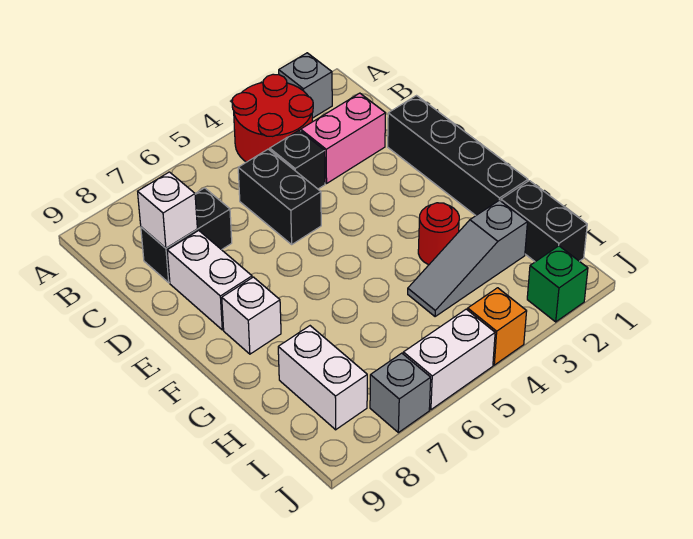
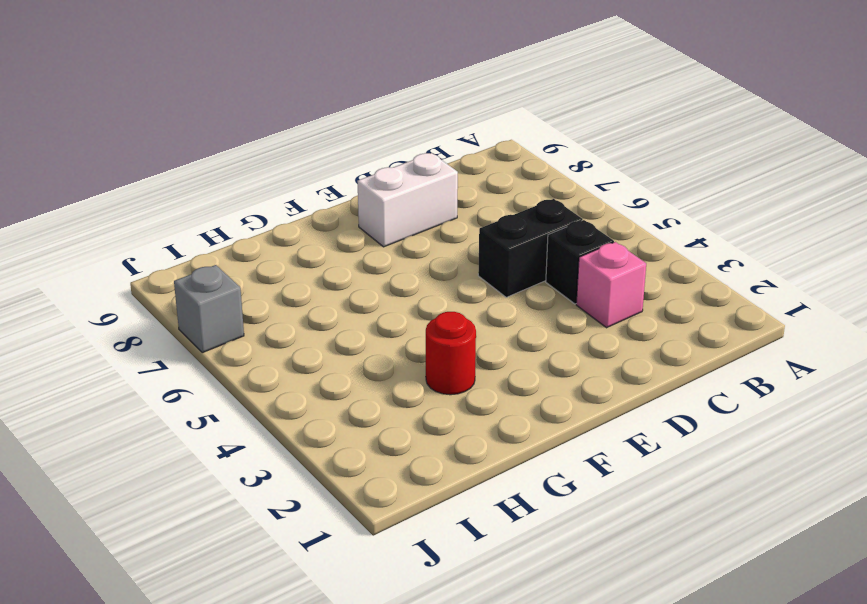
pink brick C3 level 1 -> pink brick C2:C3 level 1
none -> grey brick A2 level 1
none -> red round brick A3:B4 level 1
none -> black brick C7:C8 level 1

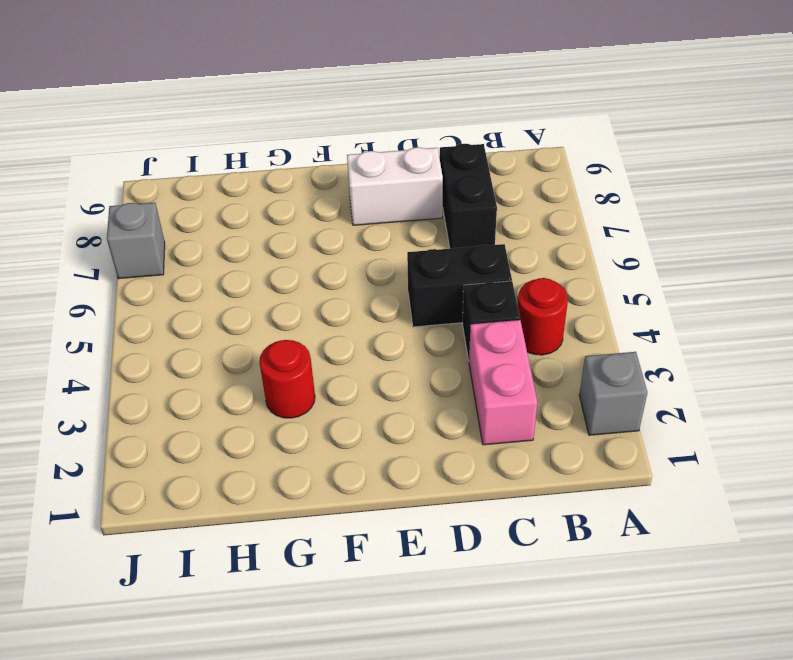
red round brick B4 level 1 -> red round brick A3:B4 level 1
none -> black brick D1:G1 level 1
none -> white brick F8 level 1
none -> black brick H1:I1 level 1

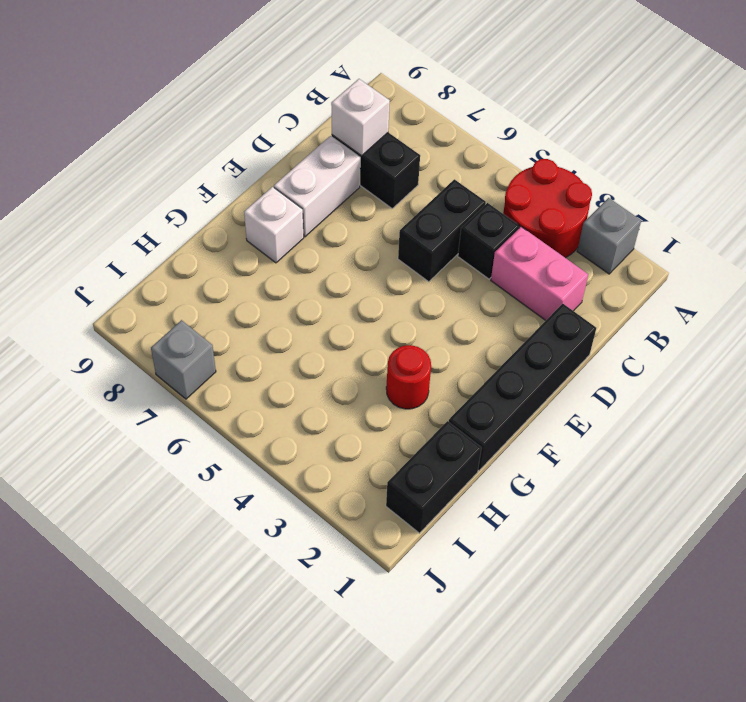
none -> grey slope H2:H4 level 1 top 2
none -> white brick H8:I8 level 1
none -> green brick J2 level 1

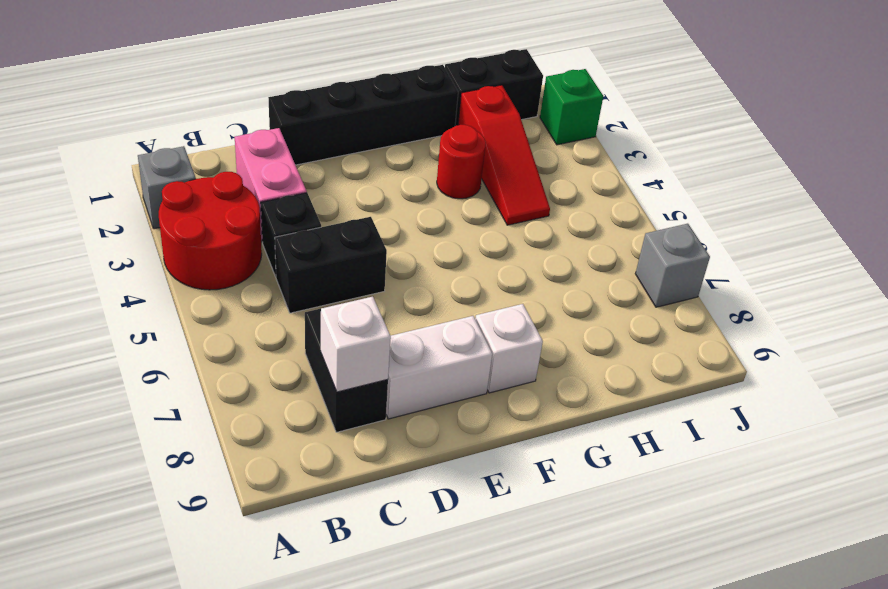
red slope H2:H4 level 1 top 2 -> grey slope H2:H4 level 1 top 2
none -> white brick H8:I8 level 1
none -> orange brick J4 level 1
none -> white brick J5:J6 level 1

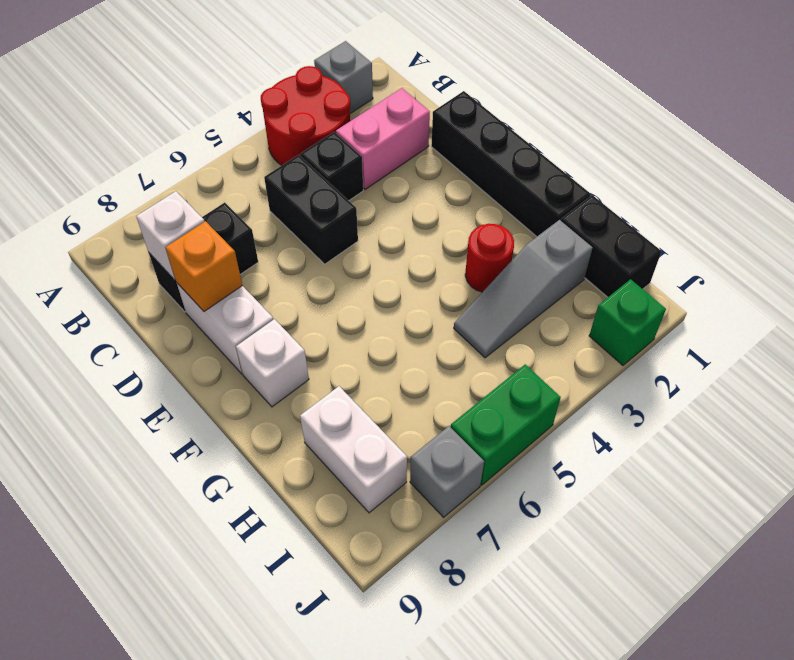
orange brick D8 level 2 -> orange brick J4 level 1
green brick J5:J6 level 1 -> white brick J5:J6 level 1

